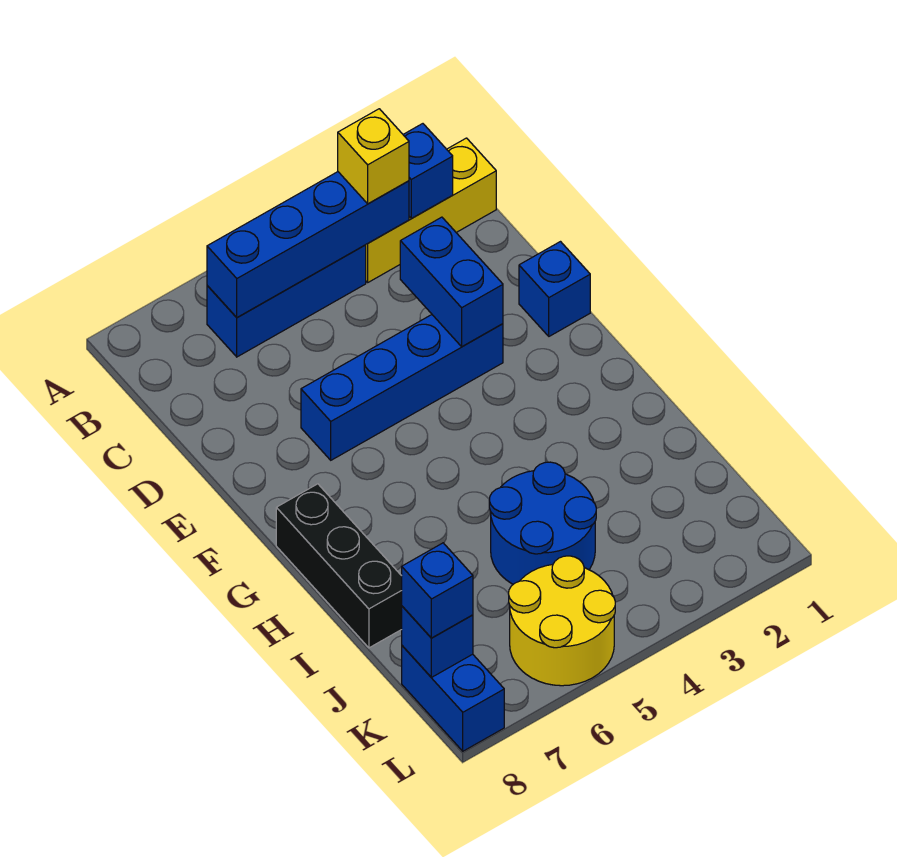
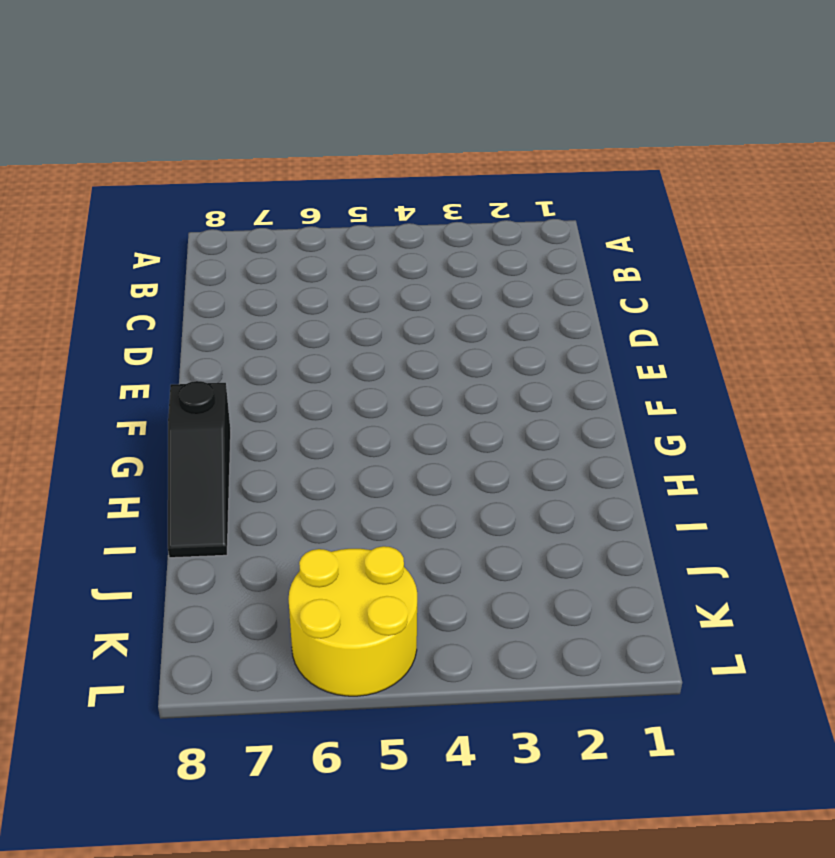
black slope G8:I8 level 1 top G -> black brick G8:I8 level 1
none -> yellow brick B1:B3 level 1
none -> blue brick B4:B6 level 1
none -> blue brick E1 level 1

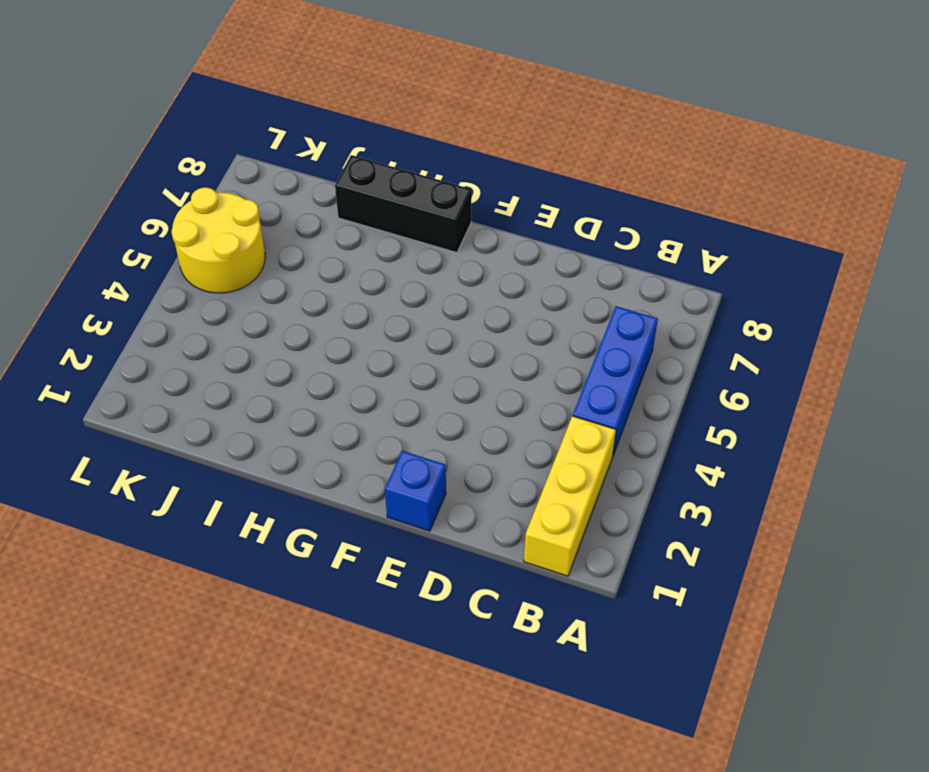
none -> blue brick E3:E6 level 1
none -> blue round brick I4:J5 level 1
none -> blue brick K8:L8 level 1

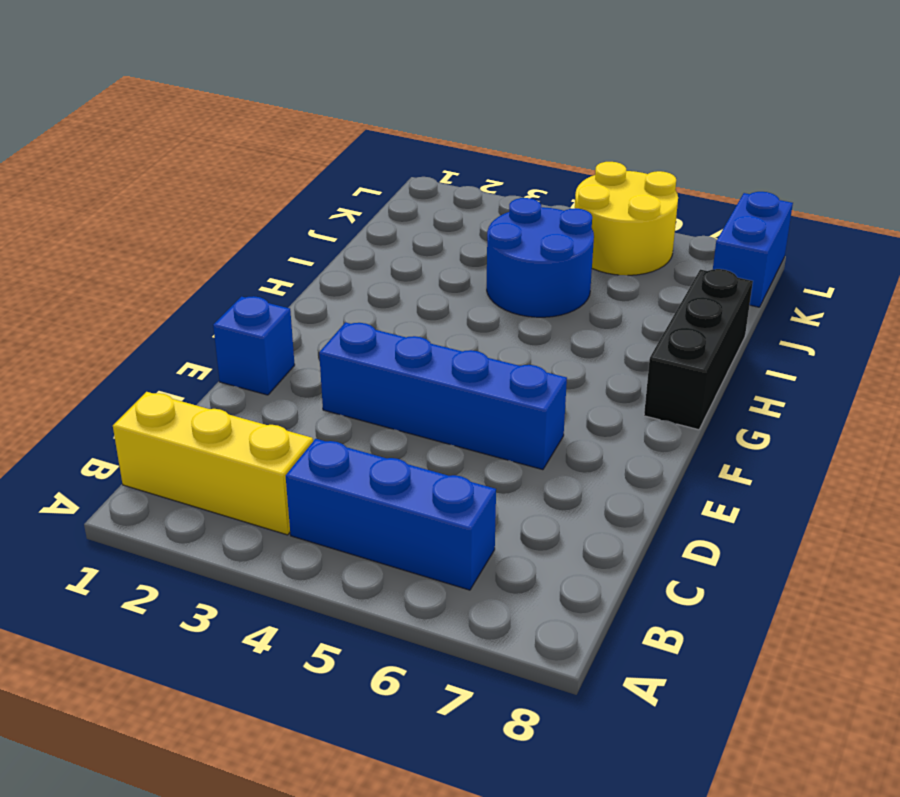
none -> blue brick B2 level 2
none -> blue brick B3:B6 level 2
none -> blue brick D3:E3 level 2

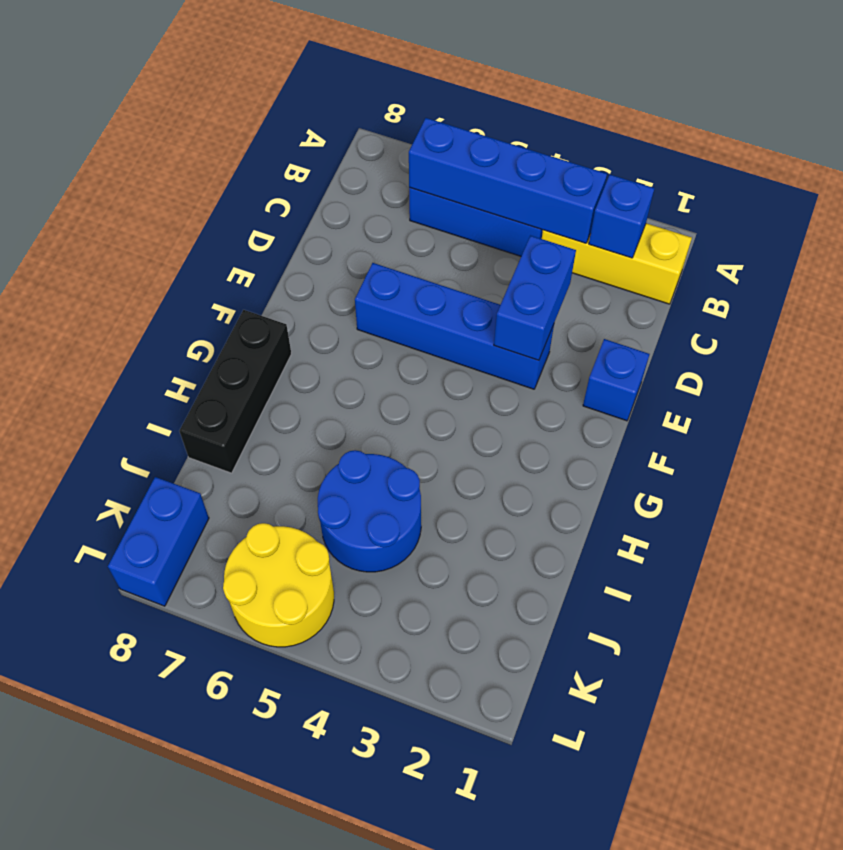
none -> blue brick K8 level 2
none -> yellow brick B3 level 3
none -> blue brick K8 level 3

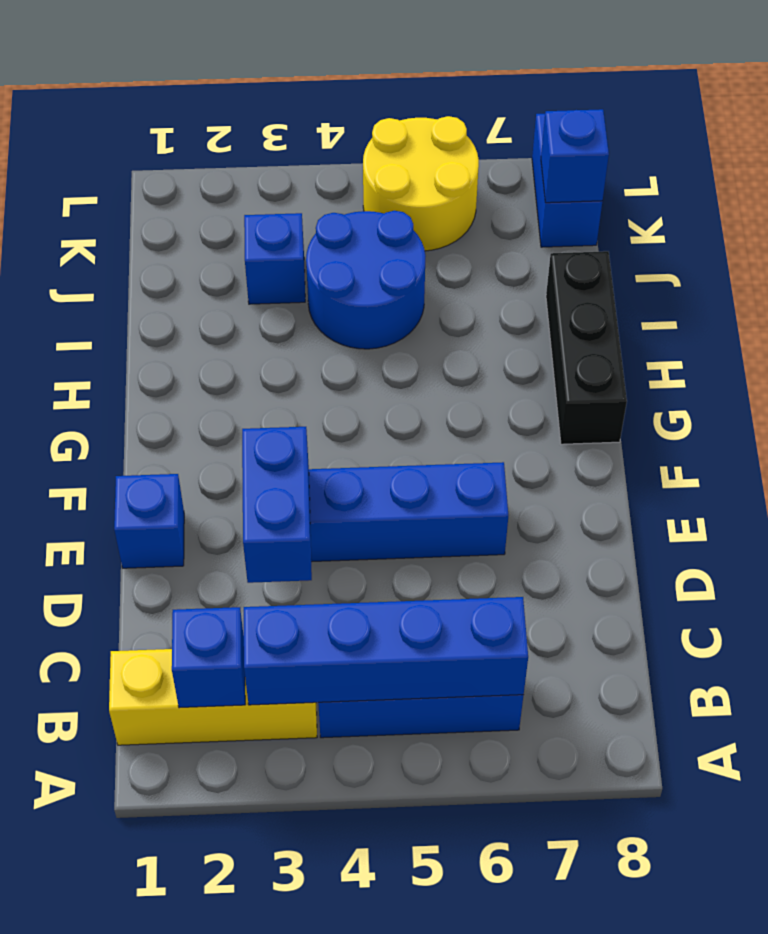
blue brick J3 level 1 -> blue brick K8 level 3
none -> yellow brick B3 level 3

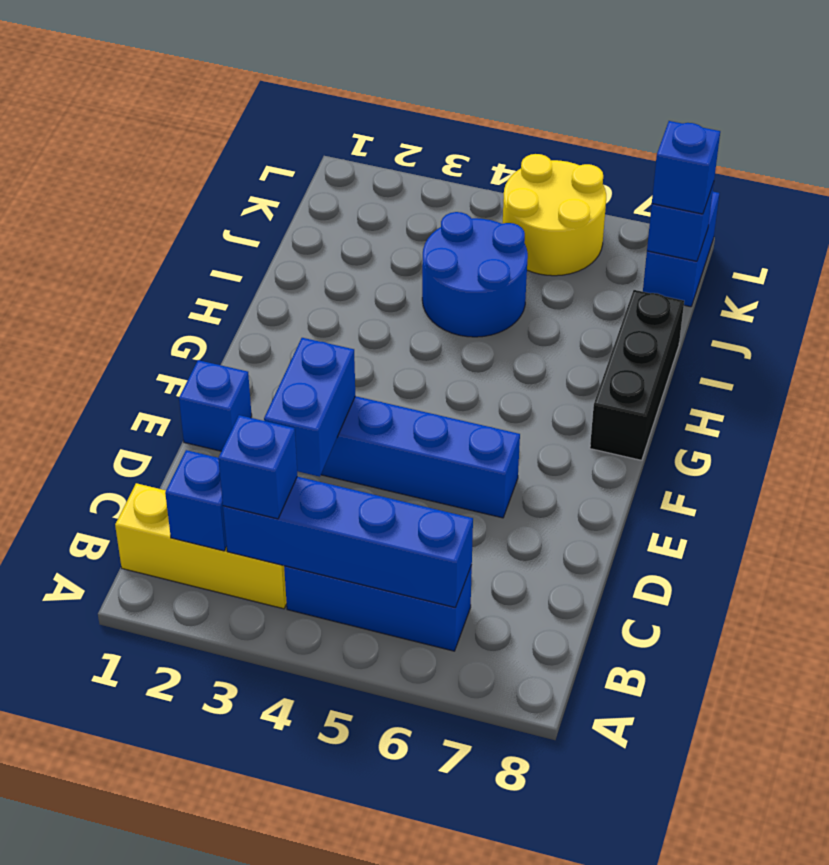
blue brick B3 level 3 -> yellow brick B3 level 3

